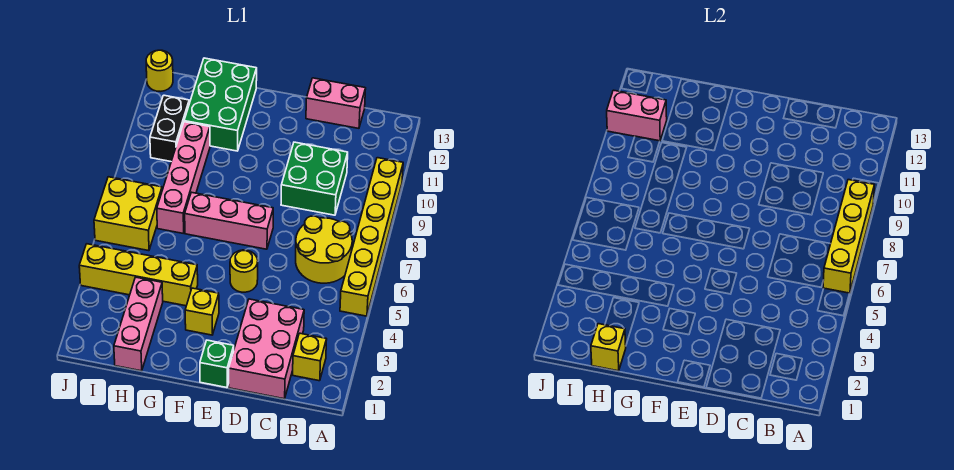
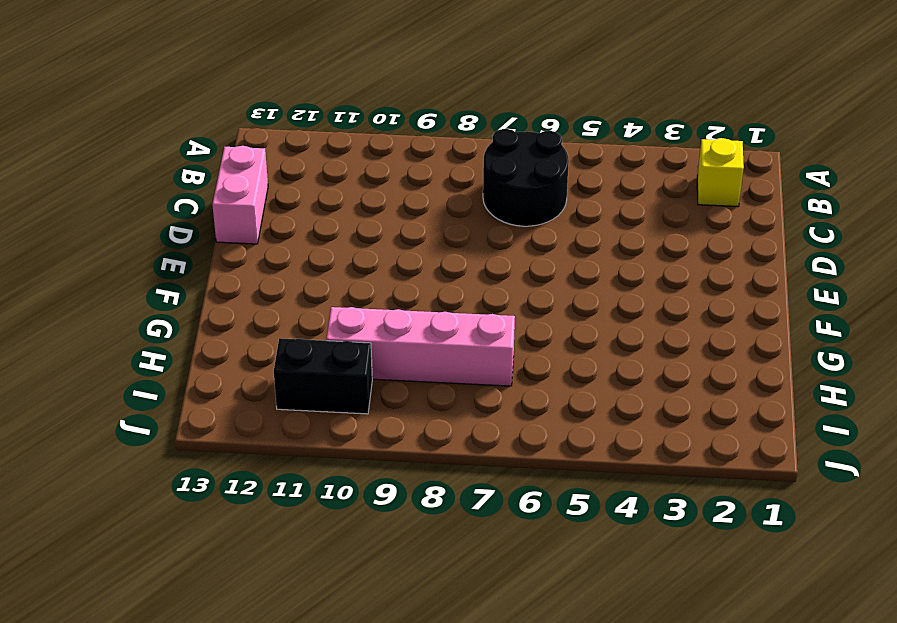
black round brick B6:C7 level 1 -> yellow round brick B6:C7 level 1
none -> yellow brick A5:A10 level 1
none -> pink brick C1:D3 level 1
none -> green brick C9:D10 level 1

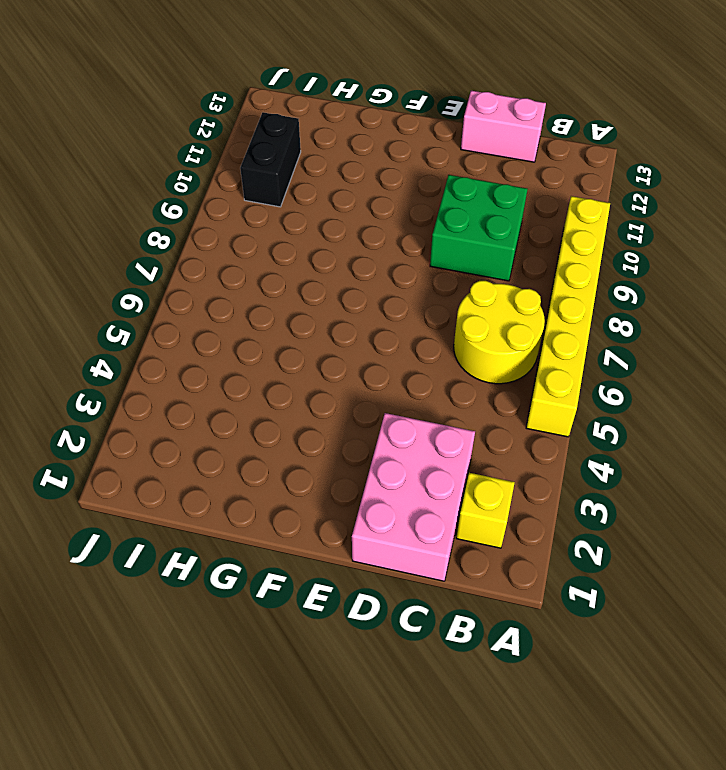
none -> green brick E1 level 1
none -> yellow round brick E5 level 1
none -> pink brick E7:G7 level 1

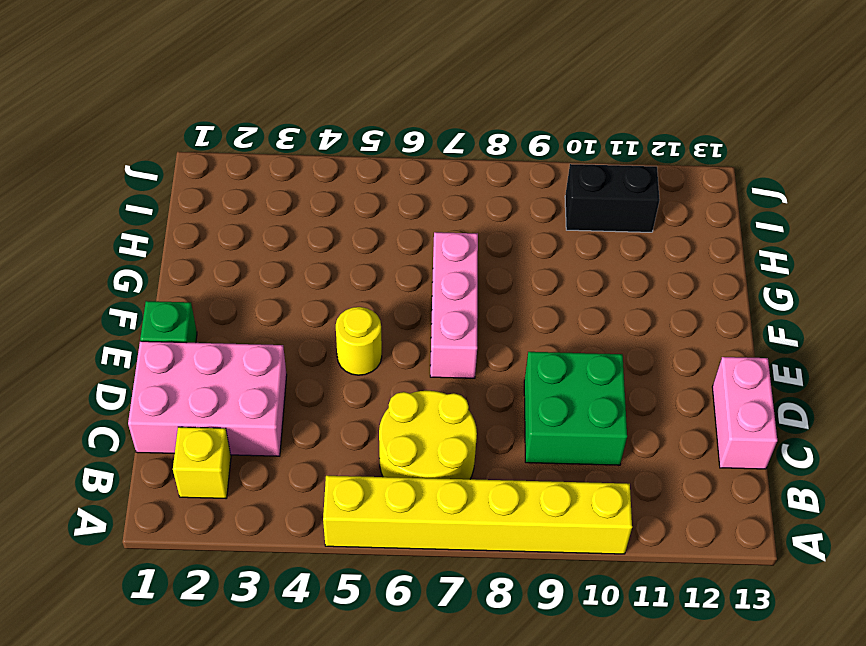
none -> yellow brick F3 level 1
none -> yellow brick G4:J4 level 1
none -> green brick G11:H13 level 1

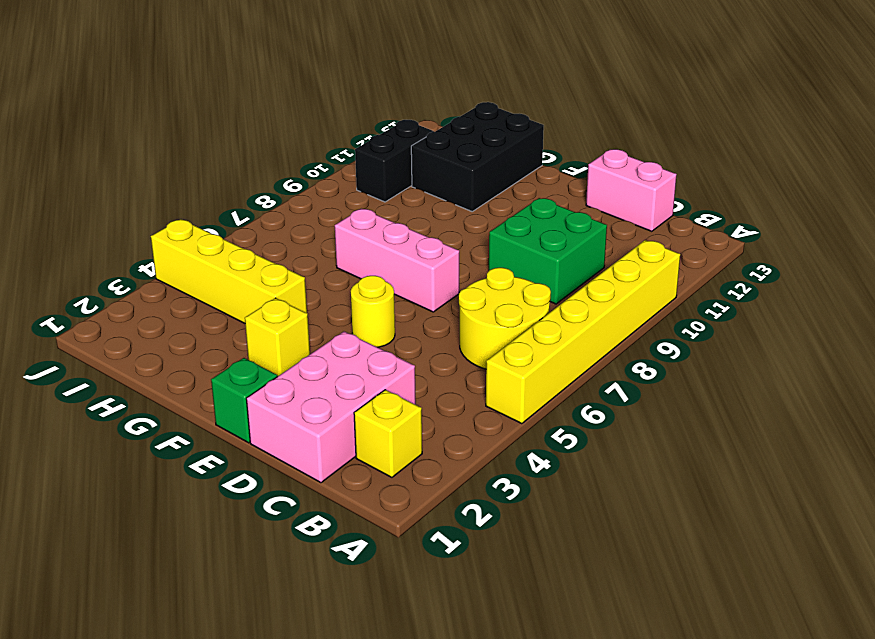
black brick G11:H13 level 1 -> green brick G11:H13 level 1
none -> pink brick H1:H3 level 1
none -> pink brick H7:H10 level 1
none -> yellow brick I6:J7 level 1

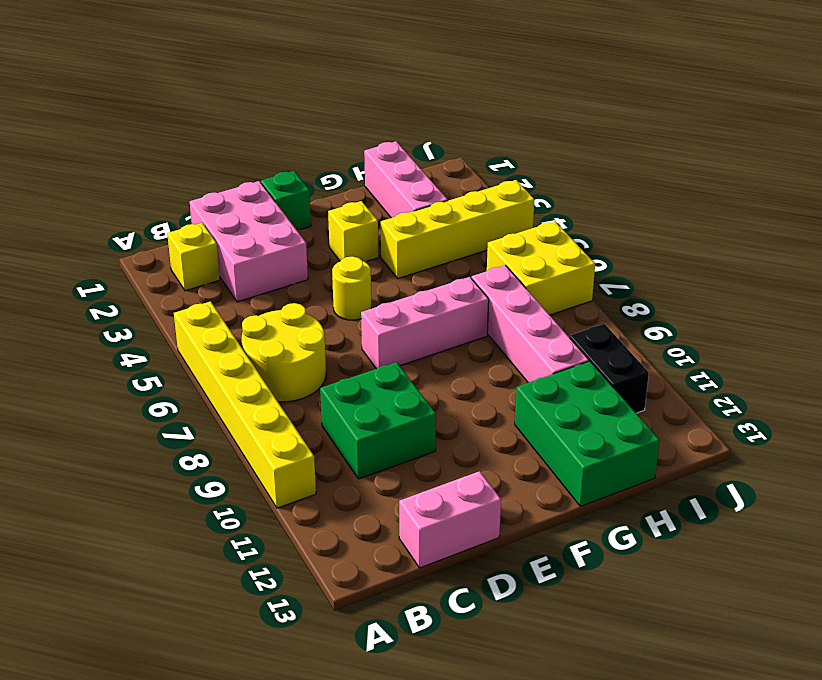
none -> yellow round brick J13 level 1
none -> yellow brick A6:A9 level 2
none -> yellow brick H1 level 2

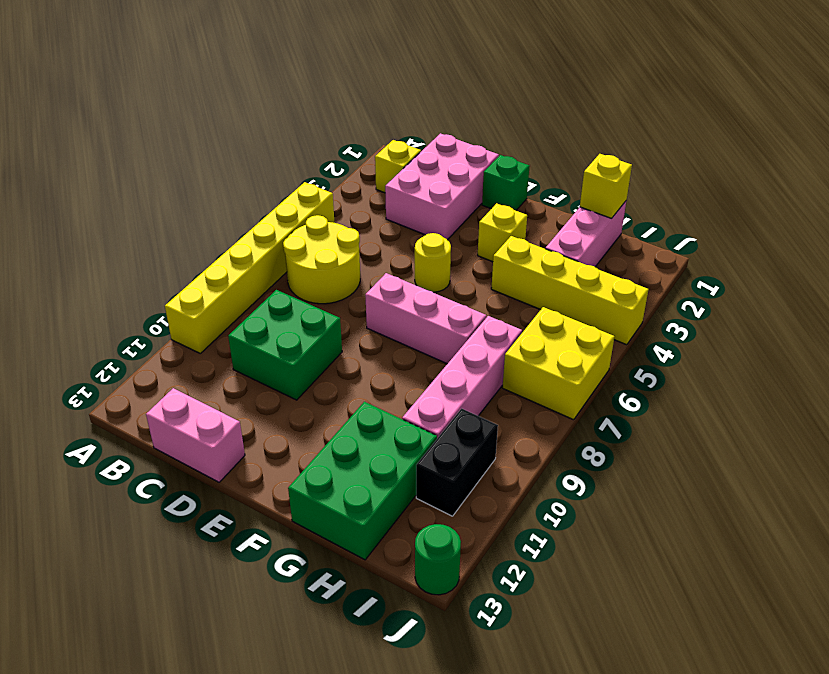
green round brick J13 level 1 -> yellow round brick J13 level 1
none -> yellow brick A6:A9 level 2
none -> pink brick I11:J11 level 2

